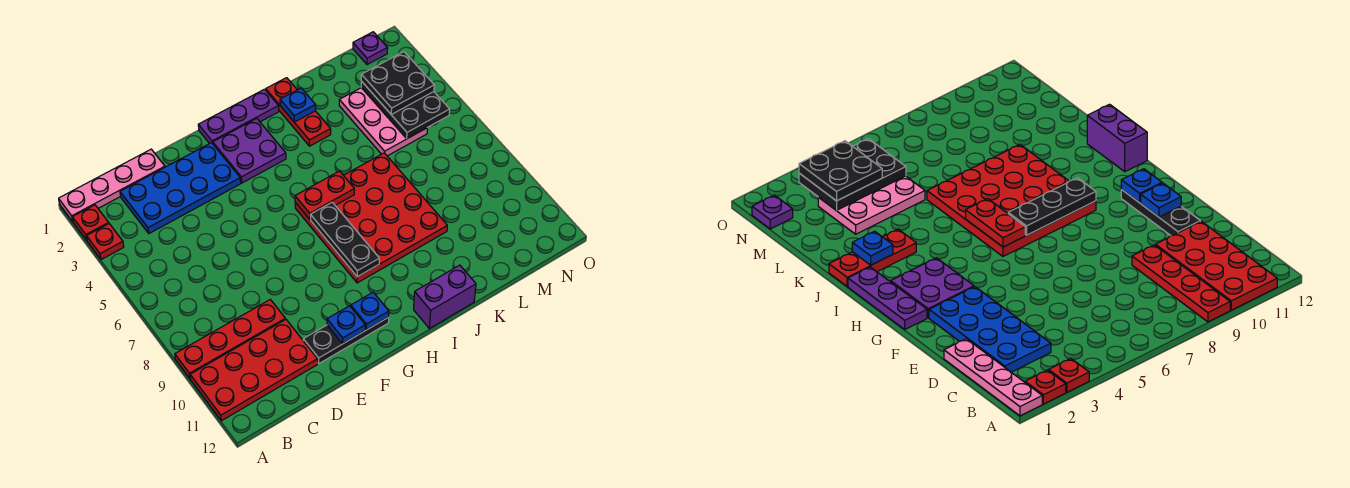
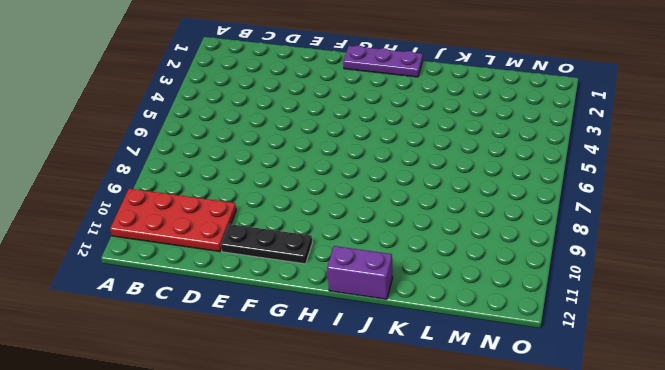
none -> pink plate A1:D1 level 1
none -> red plate A2 level 1
none -> red plate A3 level 1

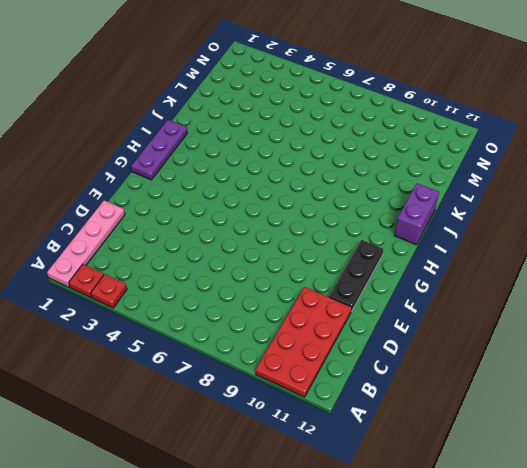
none -> red plate A9:D9 level 1
none -> blue plate C2:F3 level 1
none -> purple plate G2:H3 level 1

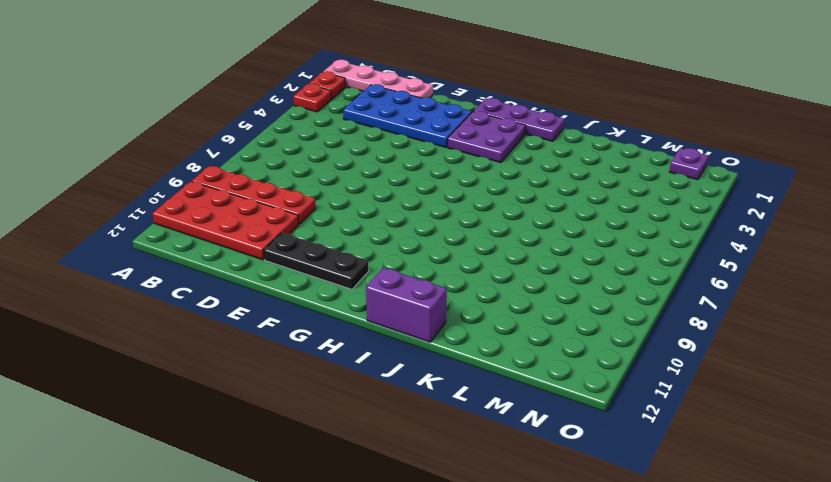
none -> red plate H6:K9 level 1
none -> red plate J1:J3 level 1
none -> pink plate L3:M5 level 1

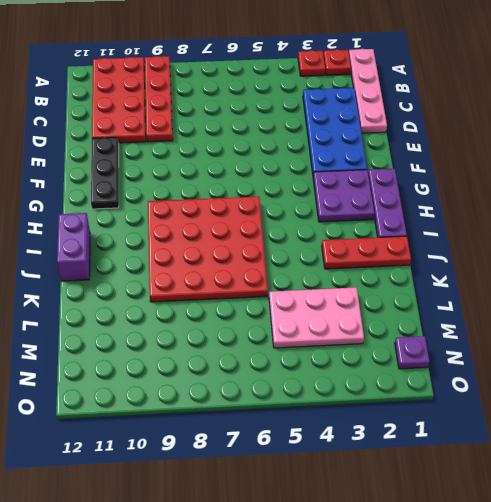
none -> blue plate F11 level 2
none -> blue plate G11 level 2
none -> red plate H6:I6 level 2

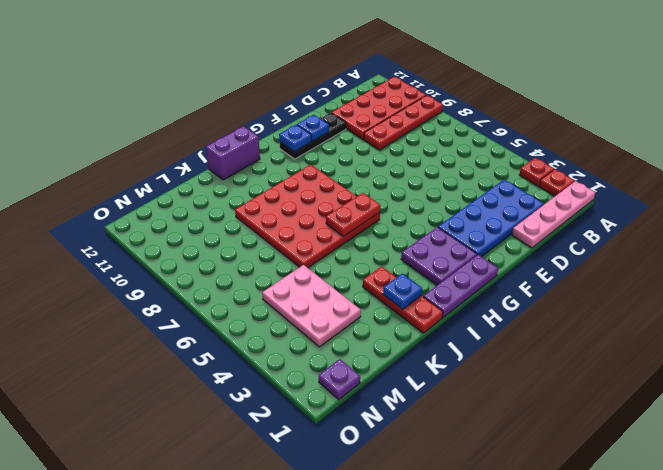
none -> black plate H7:H9 level 2
none -> black plate M3:N5 level 2
none -> black plate M3:N4 level 3

